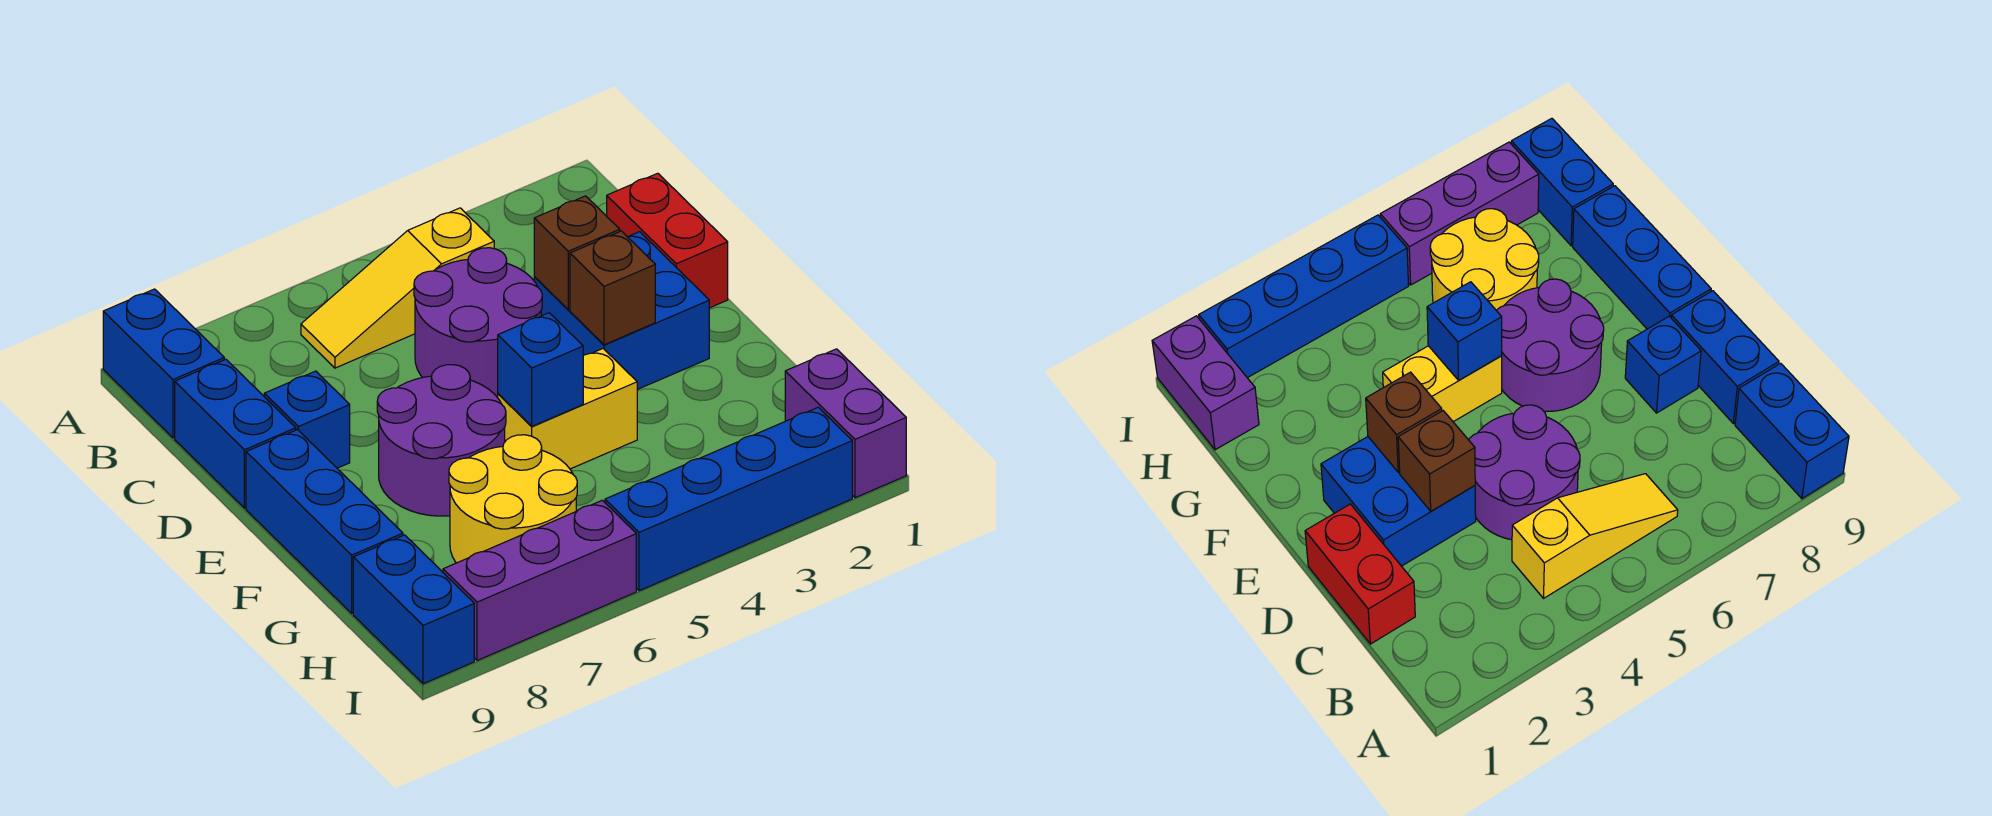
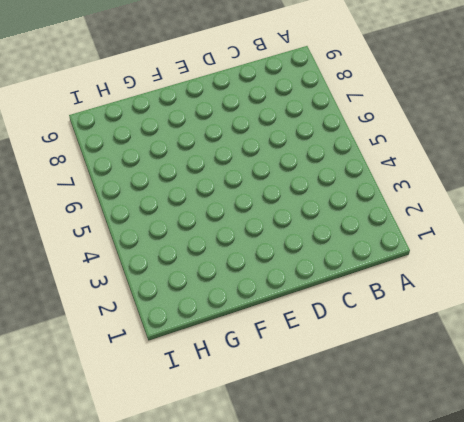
none -> blue brick A9:B9 level 1
none -> yellow slope B4:B6 level 1 top 4
none -> red brick C1:D1 level 1

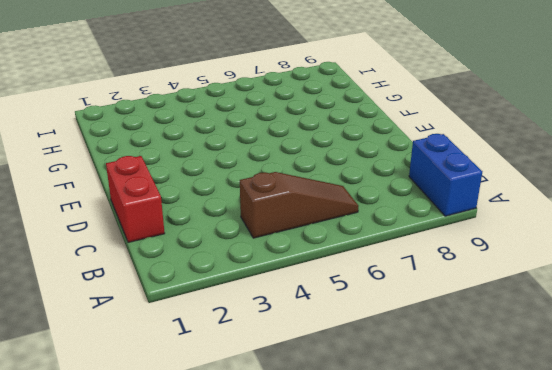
brown slope B4:B6 level 1 top 4 -> yellow slope B4:B6 level 1 top 4
none -> purple round brick C4:D5 level 1
none -> blue brick C9:D9 level 1
none -> blue brick D2:E3 level 1

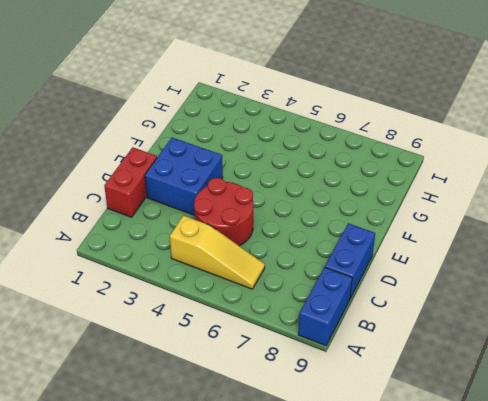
red round brick C4:D5 level 1 -> purple round brick C4:D5 level 1
none -> blue brick D8 level 1
none -> purple round brick E6:F7 level 1
none -> blue brick E9:G9 level 1

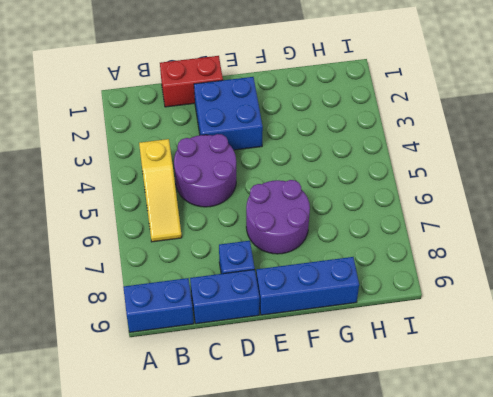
none -> yellow brick F4:F5 level 1
none -> yellow round brick G6:H7 level 1
none -> purple brick H1:I1 level 1

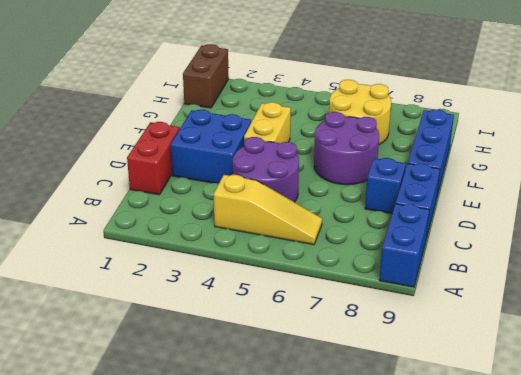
yellow brick E4:F4 level 1 -> yellow brick F4:F5 level 1
brown brick H1:I1 level 1 -> purple brick H1:I1 level 1
none -> blue brick H9:I9 level 1
none -> blue brick I2:I5 level 1
none -> purple brick I6:I8 level 1

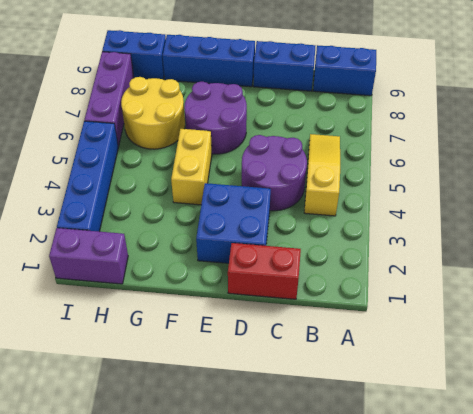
none -> blue brick D8 level 1
none -> brown brick D3 level 2
none -> brown brick E3 level 2

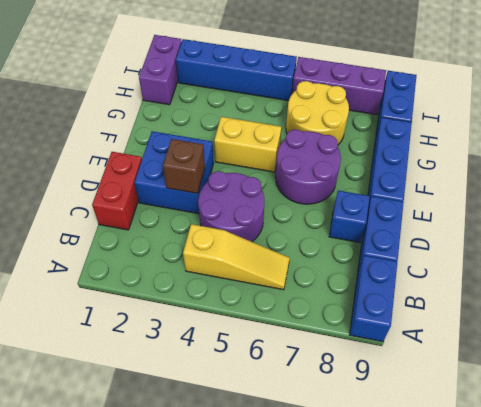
none -> brown brick E3 level 2
none -> blue brick F5 level 2

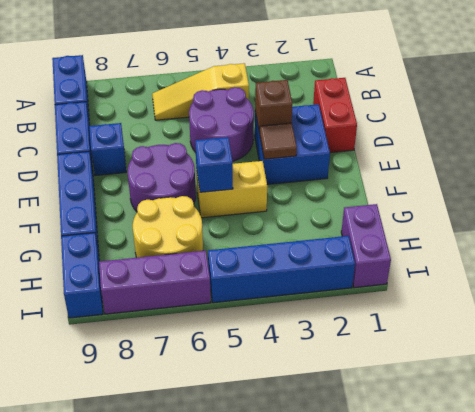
brown tile E3 level 2 -> brown brick E3 level 2

